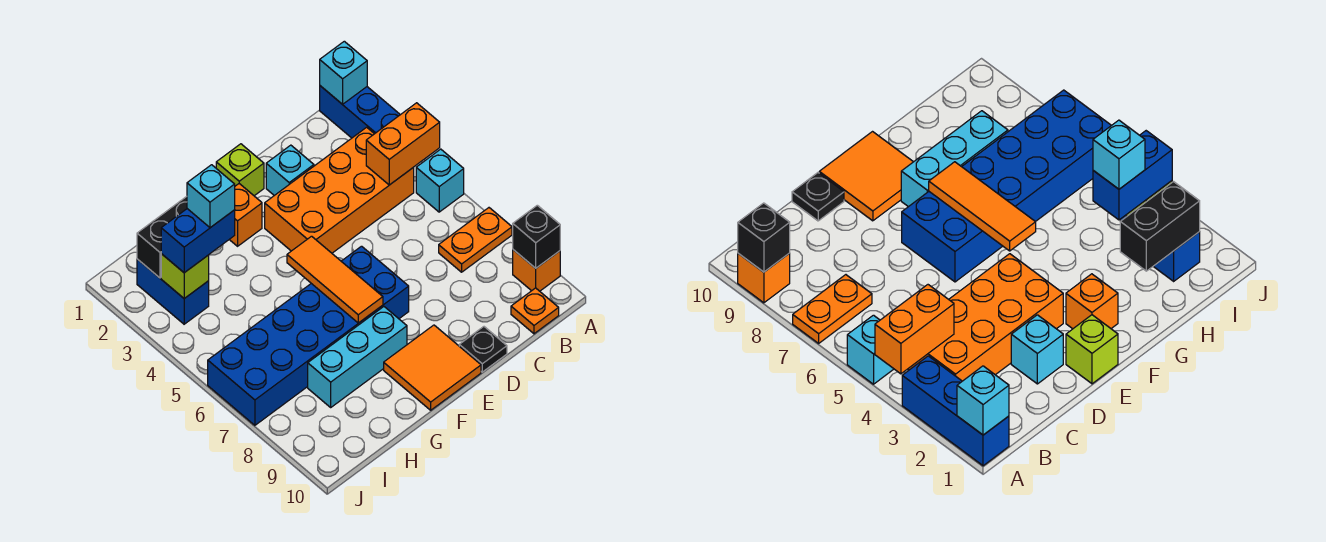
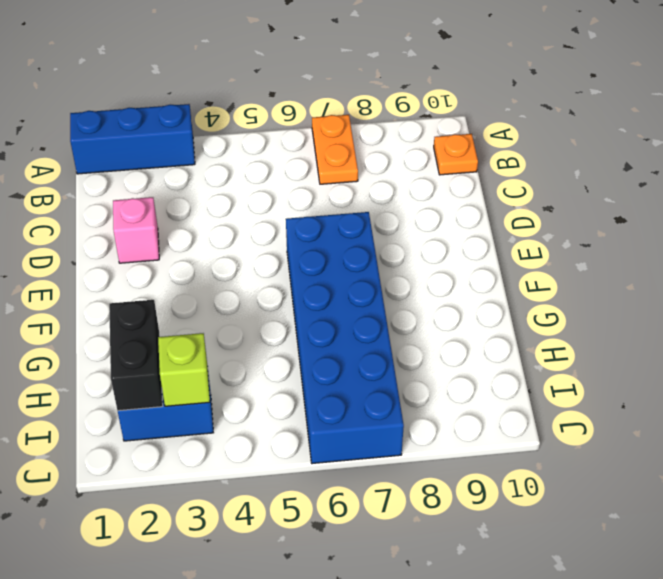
pink brick D2 level 1 -> cyan brick D2 level 1
none -> cyan brick A5 level 1
none -> orange brick A9 level 1
none -> orange brick B3:E4 level 1

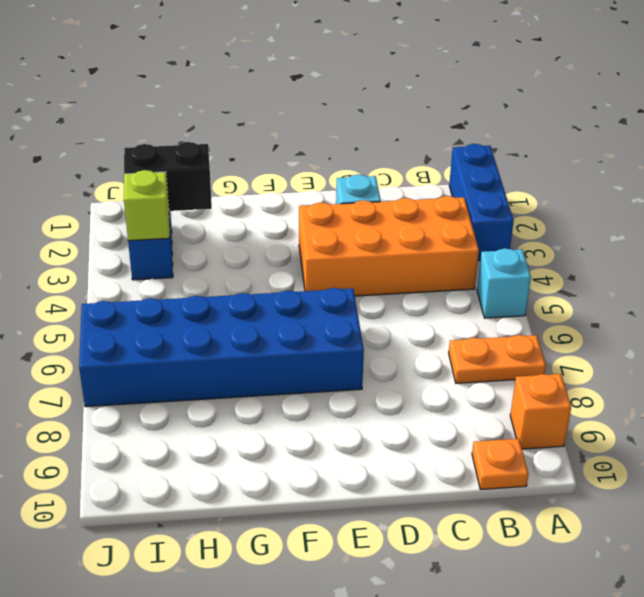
none -> black plate D10 level 1
none -> lime brick E1 level 1
none -> orange tile E9:F10 level 1

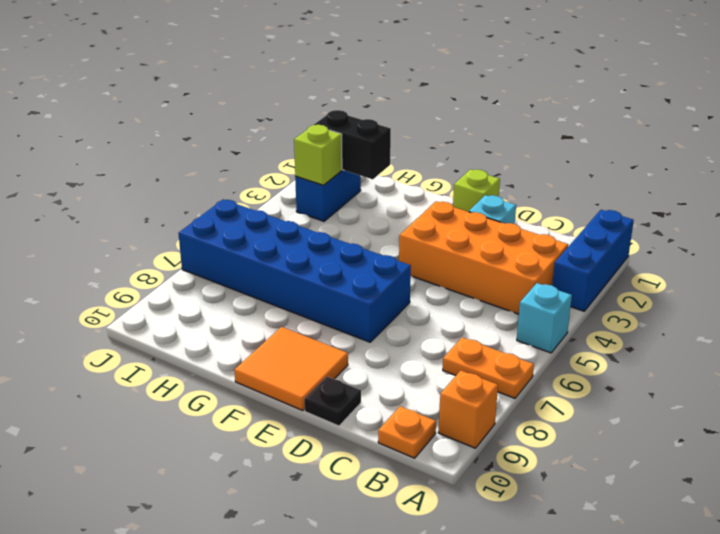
none -> orange brick F2 level 1
none -> cyan brick F8:H8 level 1
none -> cyan brick A1 level 2

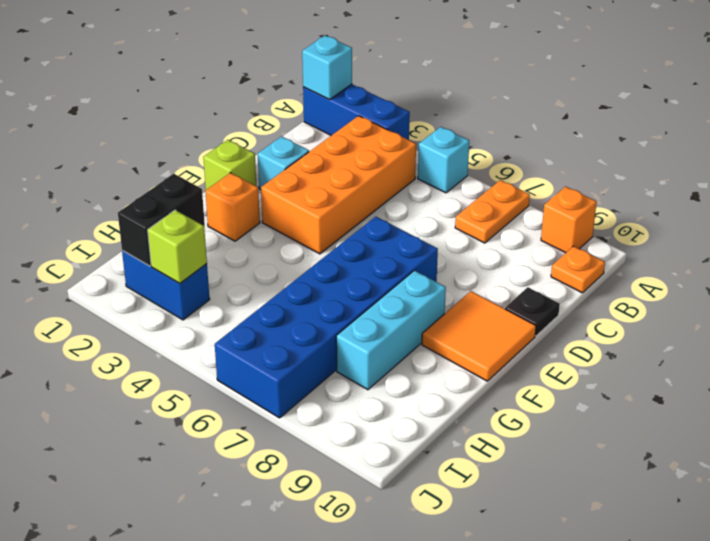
none -> orange brick A4:B4 level 2
none -> black brick A9 level 2
none -> orange tile F5:F7 level 2

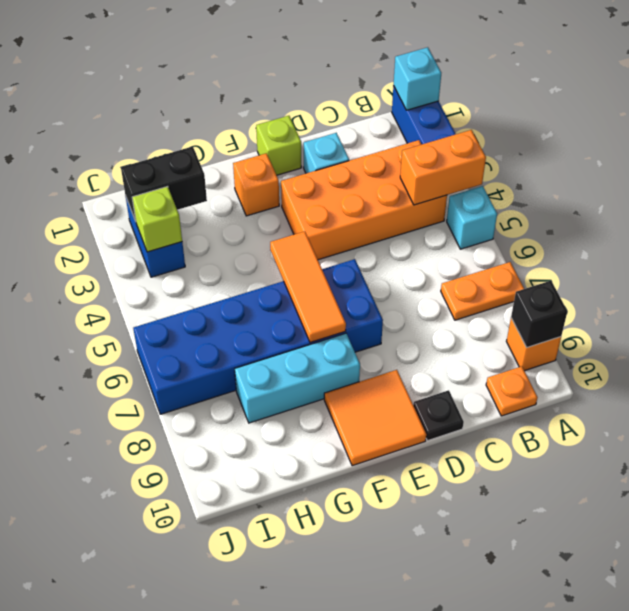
none -> blue brick H3:I3 level 3
none -> cyan brick H3 level 4

